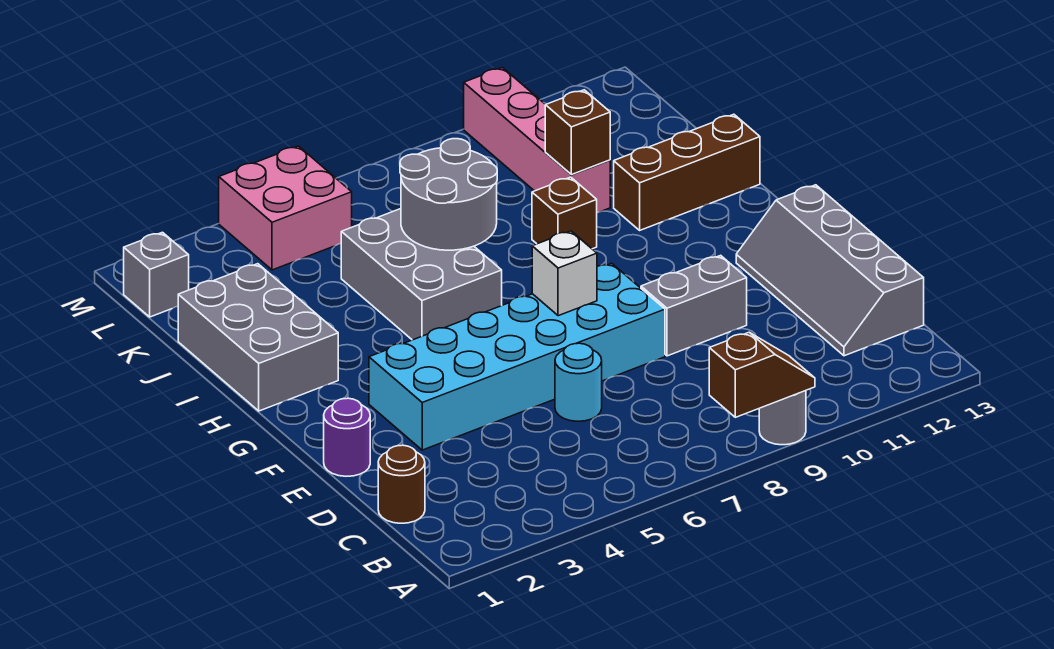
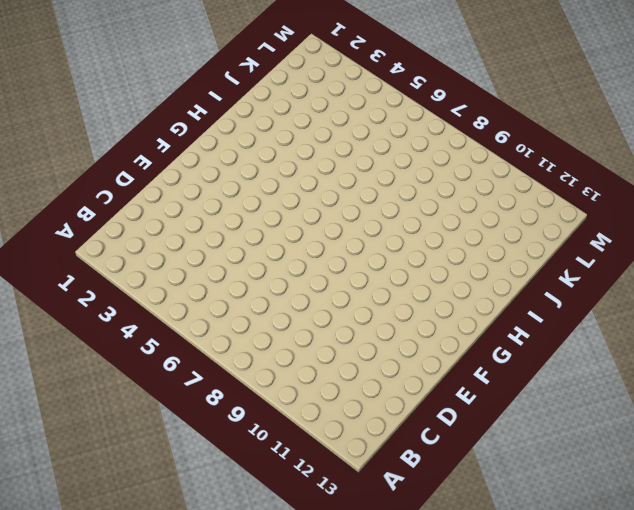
none -> grey round brick A9 level 1
none -> brown round brick C1 level 1
none -> grey slope C12:F13 level 1 top 13

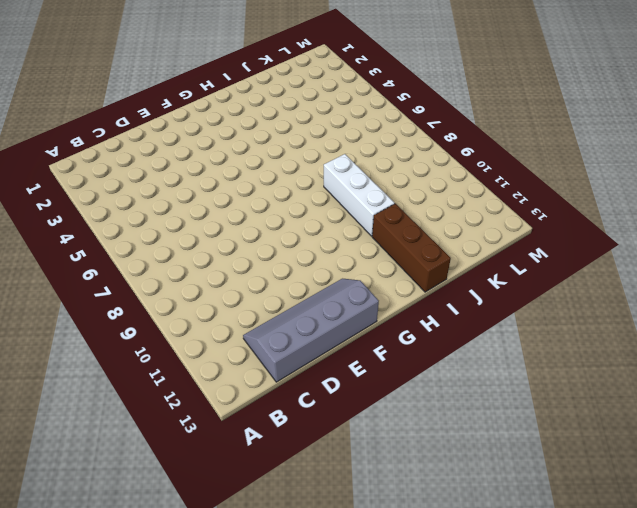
white brick I8:I10 level 1 -> brown brick I9 level 1
none -> grey round brick A9 level 1
none -> brown round brick C1 level 1
none -> cyan round brick D6 level 1

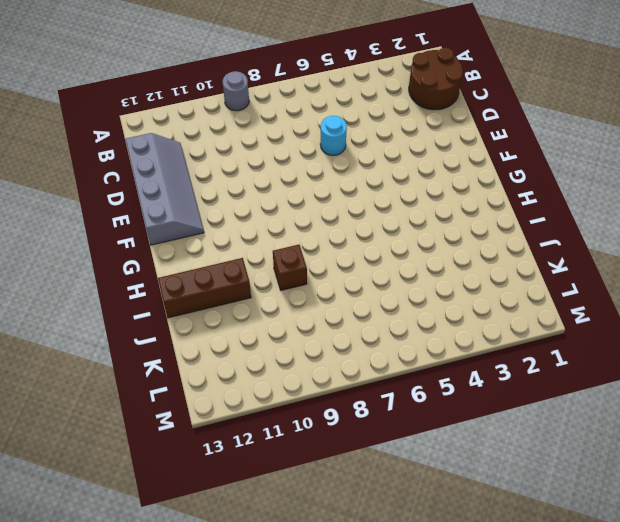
brown round brick B1:C2 level 1 -> brown round brick C1 level 1
none -> purple round brick E1 level 1
none -> cyan brick E3:F8 level 1
none -> grey brick E9:E10 level 1

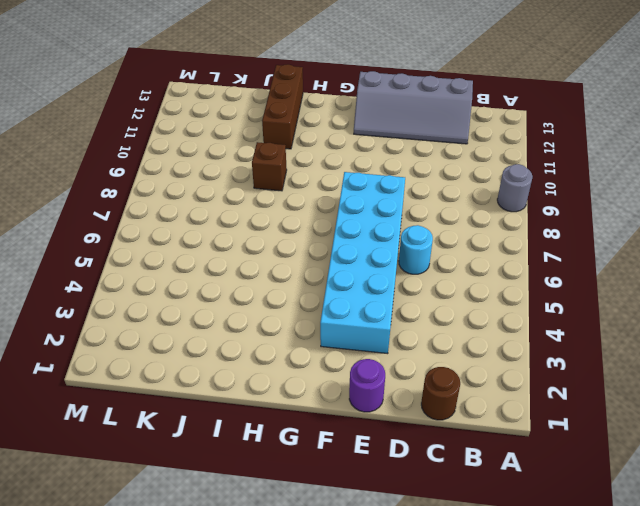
none -> grey brick E9:E10 level 1
none -> grey brick H1:J2 level 1
none -> grey brick H5:J6 level 1

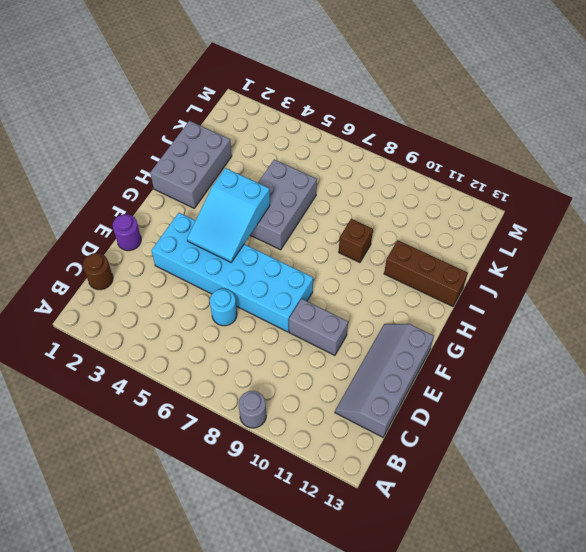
cyan slope F4:H5 level 2 top H -> none
none -> pink brick J10:M10 level 1
none -> grey brick L1 level 1
none -> pink brick L4:M5 level 1

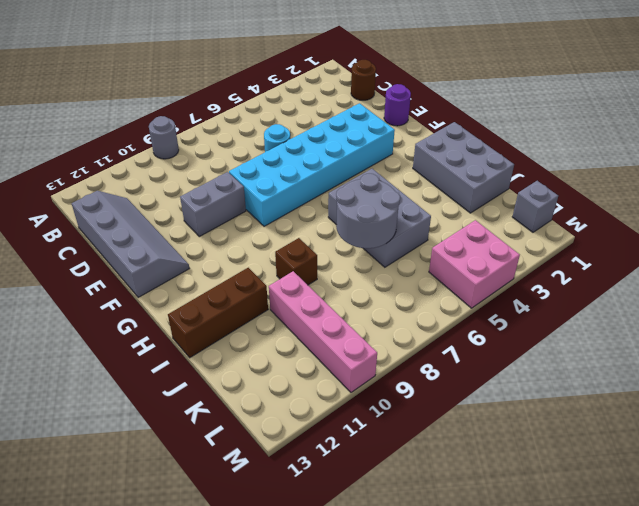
none -> brown slope A8:A9 level 2 top 8
none -> white brick F7 level 2
none -> brown brick J10 level 2

